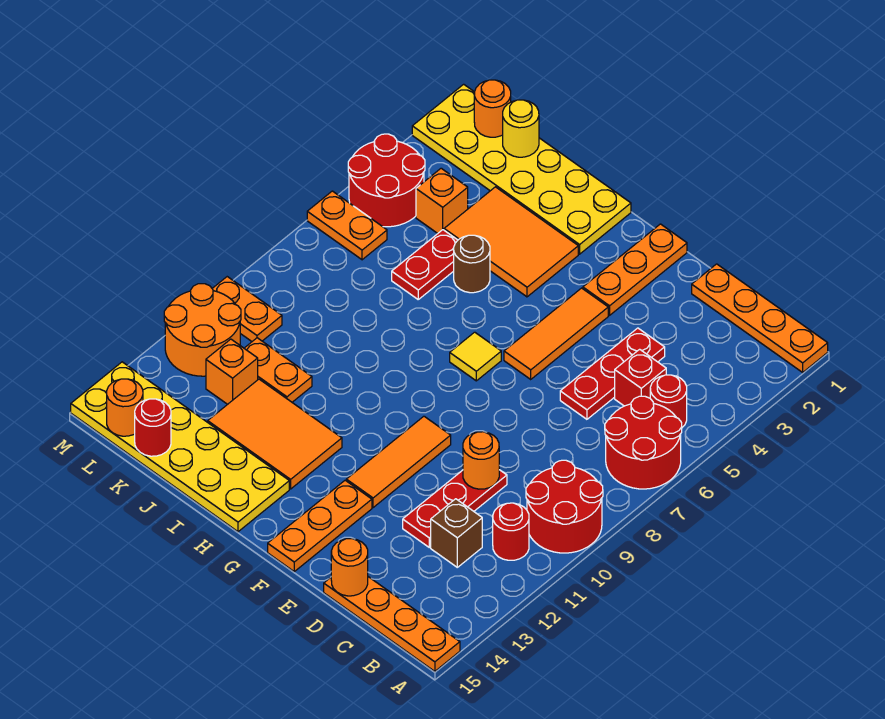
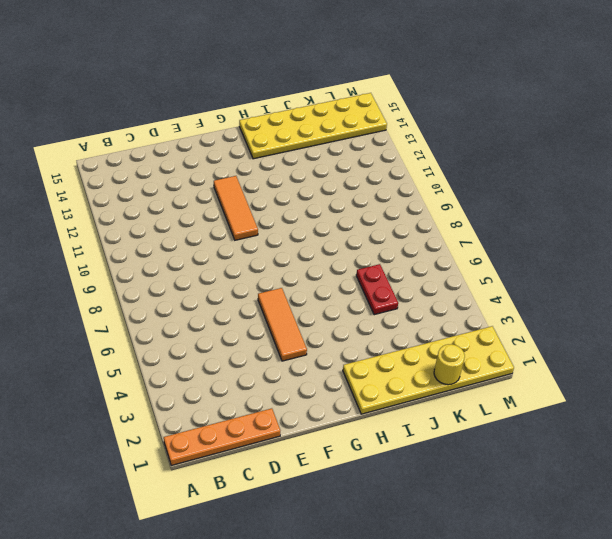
none -> red round brick A6:B7 level 1
none -> red round brick A9:B10 level 1
none -> orange plate A15:D15 level 1
none -> red round brick B5 level 1

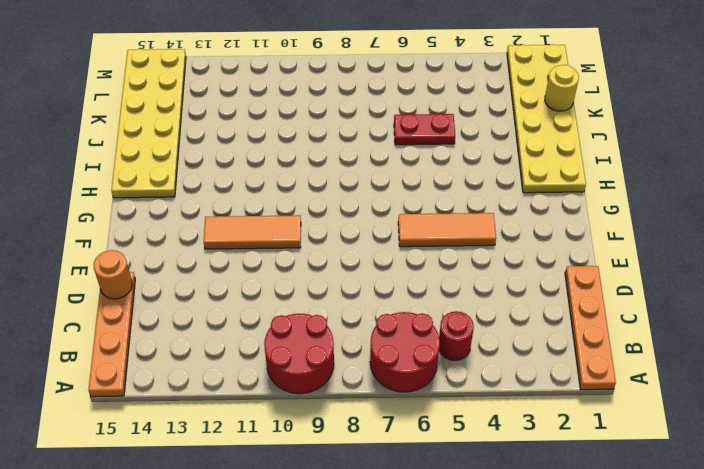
none -> red round brick B11 level 1
none -> red brick C5 level 1
none -> brown brick C12 level 1
none -> red plate D4:D6 level 1

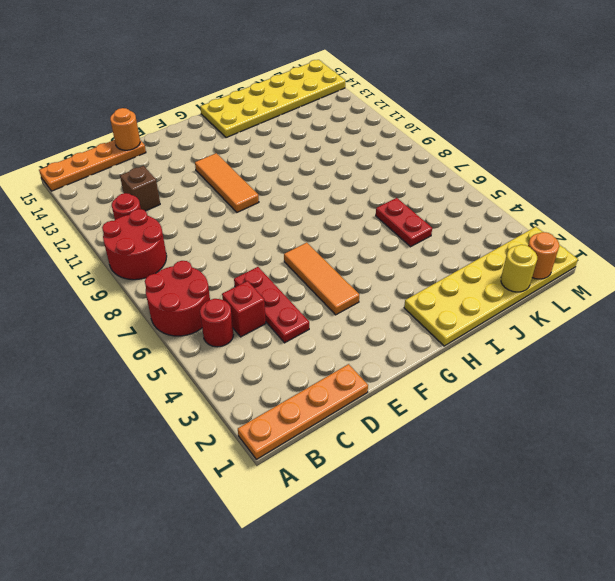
none -> red plate D10:D12 level 1
none -> orange plate F1:F3 level 1
none -> orange plate F13:F15 level 1
none -> yellow tile G7 level 1

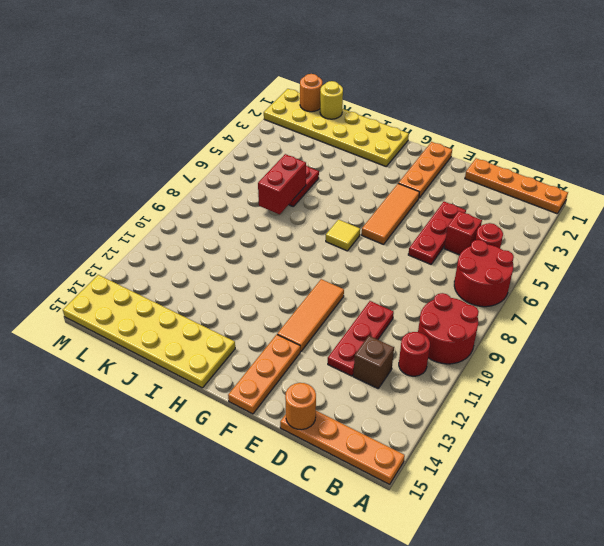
red brick J6:J7 level 2 -> none
none -> orange tile H3:J4 level 1
none -> orange tile H12:J13 level 1
none -> brown round brick I5 level 1
none -> orange plate J11:K11 level 1

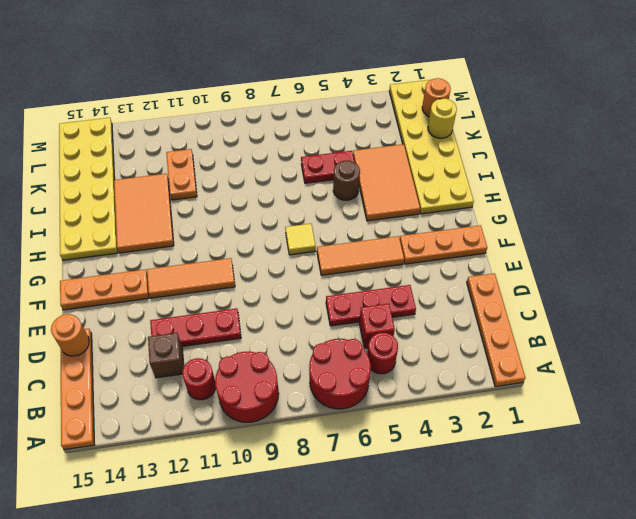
none -> orange brick K4 level 1
none -> orange brick K12 level 1
none -> red round brick L4:M5 level 1
none -> orange plate L6:M6 level 1

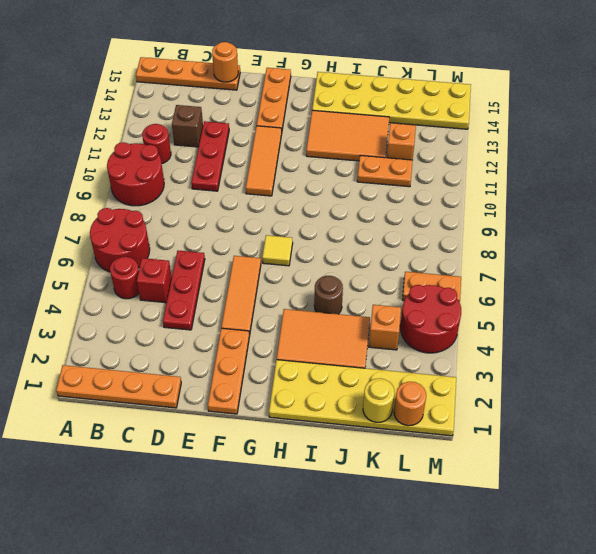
none -> red plate J5:J6 level 1
none -> orange plate L10:M10 level 1
none -> orange round brick L11:M12 level 1
none -> orange round brick D10 level 2

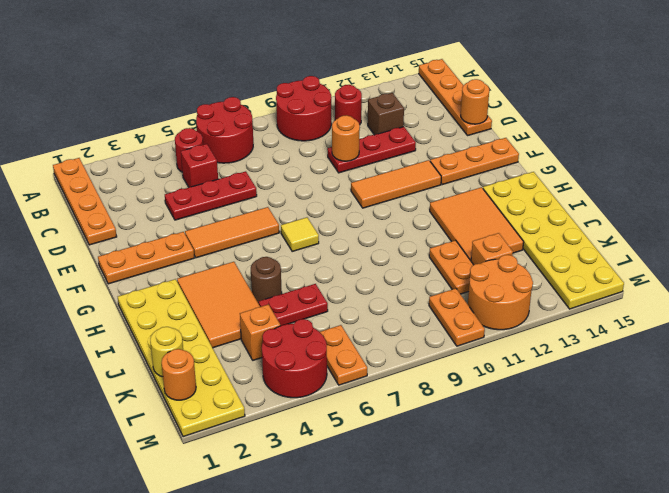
none -> red round brick K15 level 2
none -> orange round brick L15 level 2

